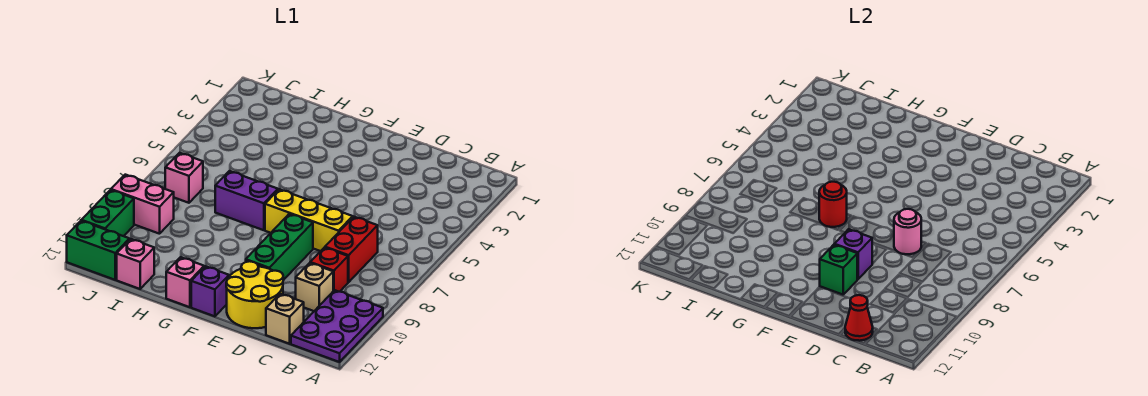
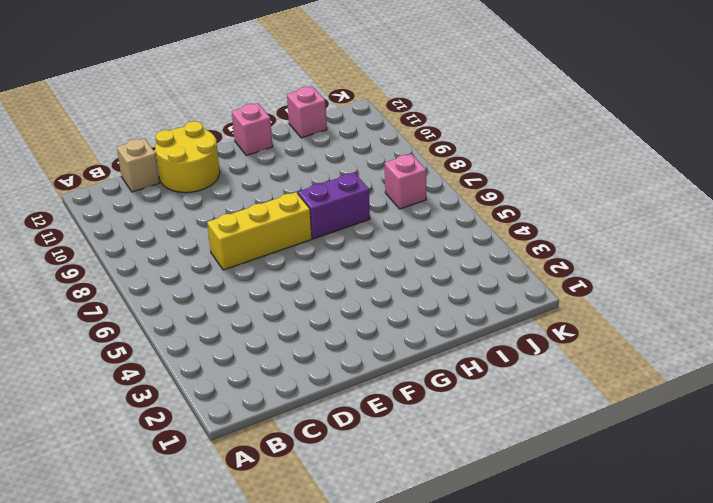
none -> purple plate A10:B12 level 1
none -> red brick C7:C8 level 1
none -> red brick C9 level 1

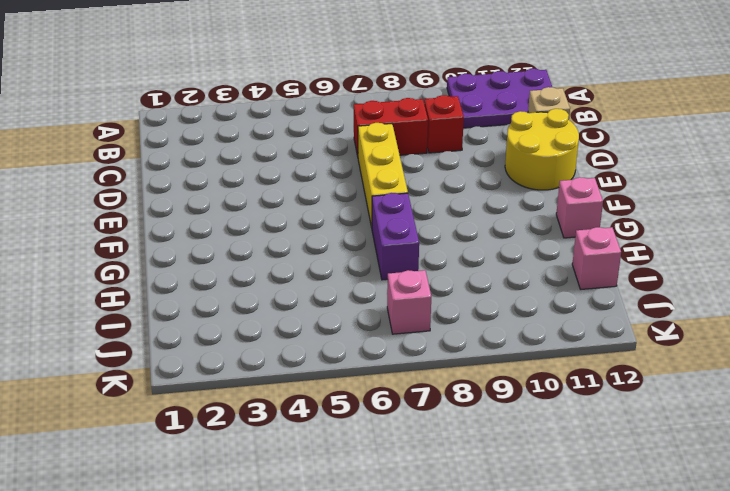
none -> tan brick C10 level 1
none -> green brick E8:E10 level 1
none -> purple brick F12 level 1

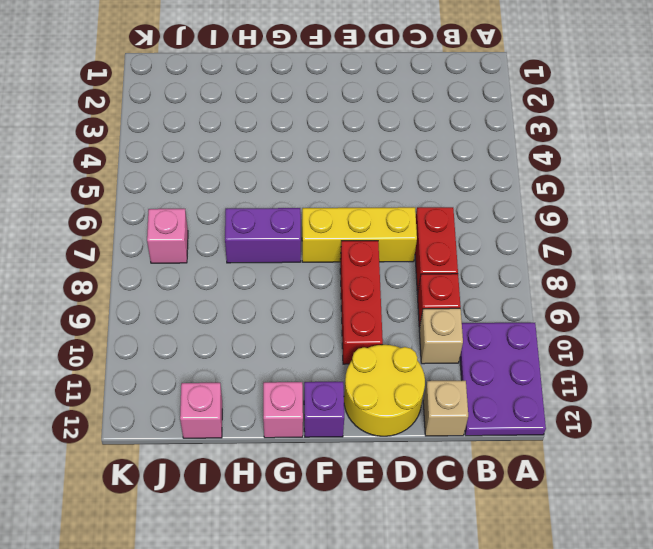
red brick E8:E10 level 1 -> green brick E8:E10 level 1
none -> pink brick J9:K9 level 1
none -> green brick J12:K12 level 1
none -> green brick K10:K11 level 1

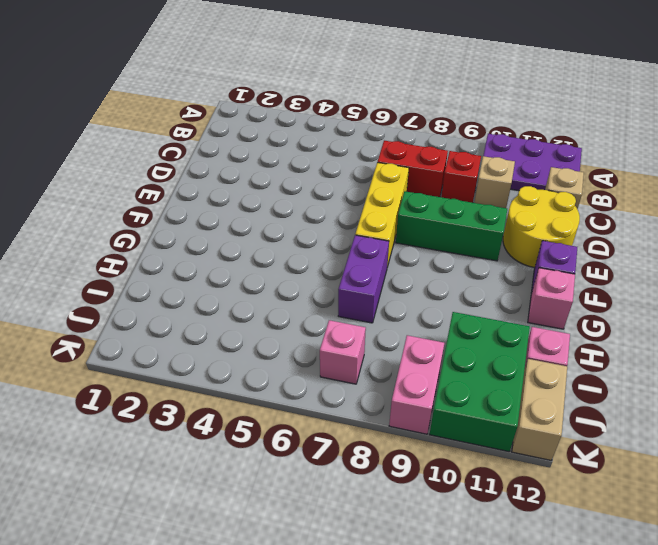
green brick I10:K11 level 1 -> green brick K10:K11 level 1
tan brick J12:K12 level 1 -> green brick J12:K12 level 1
none -> red cone C12 level 2
none -> pink round brick D7 level 2
none -> purple brick E9 level 2

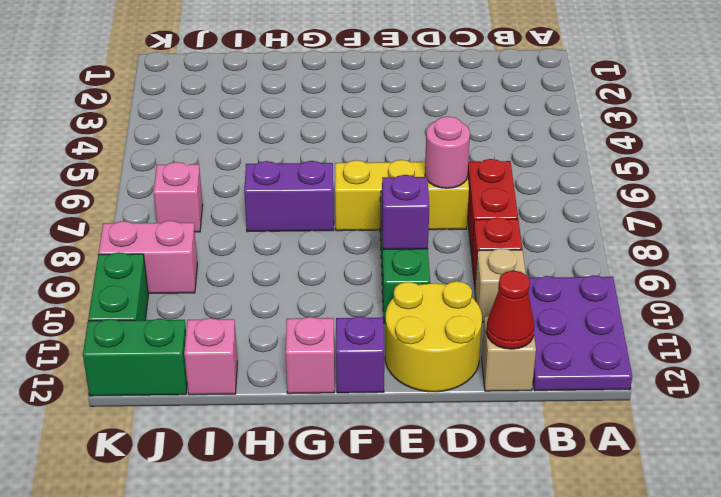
none -> green brick E10 level 2
none -> red round brick G7 level 2

